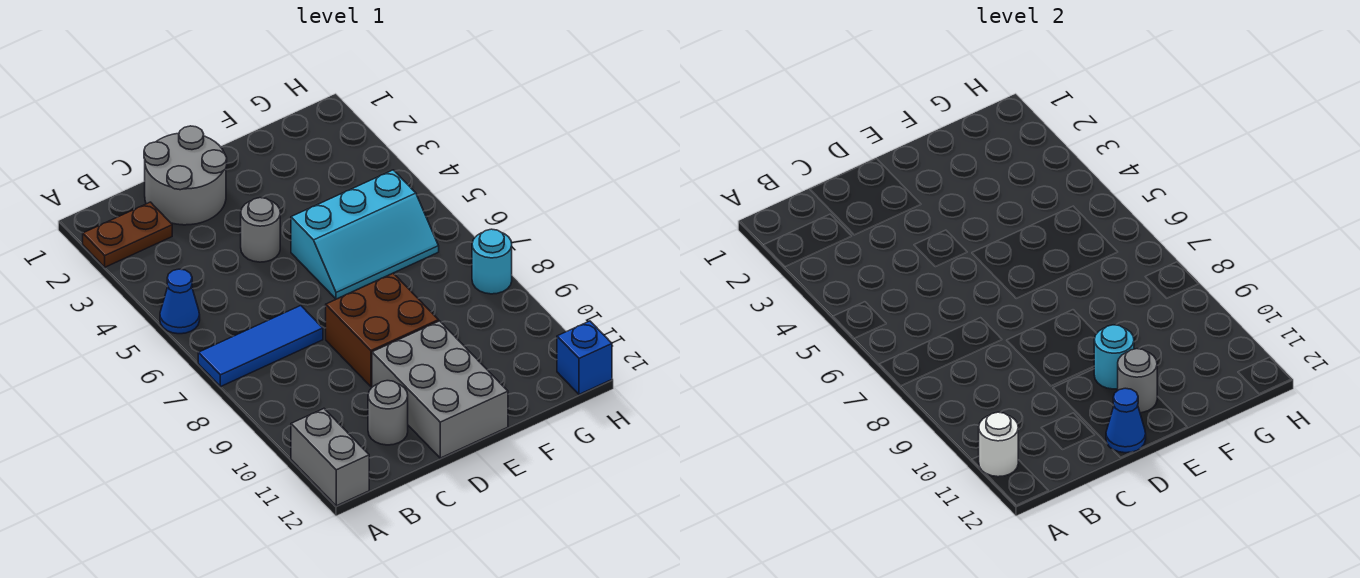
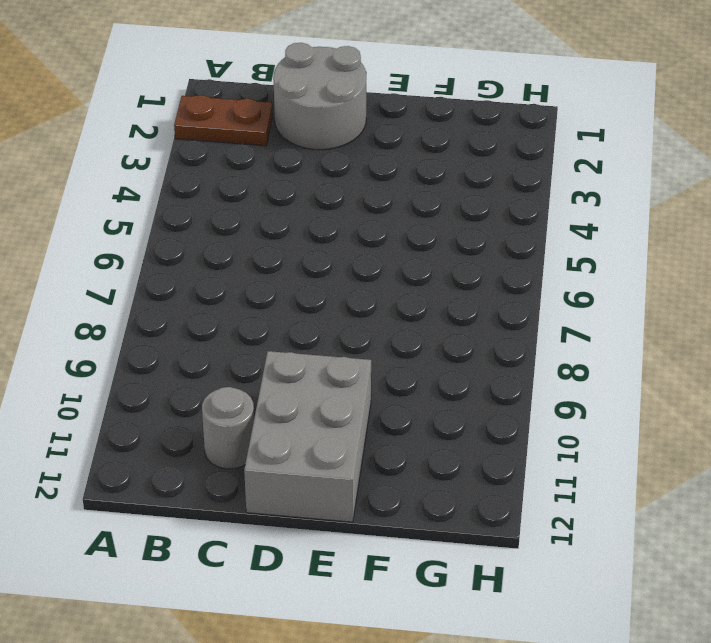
none -> blue cone A5 level 1
none -> blue tile A7:C7 level 1
none -> grey brick A11:A12 level 1

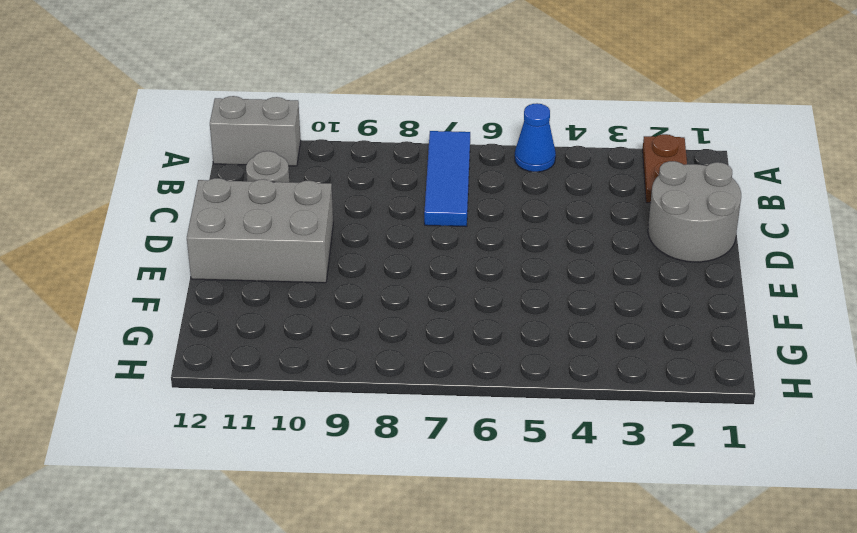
none -> grey round brick D4 level 1
none -> brown brick D8:E9 level 1
none -> cyan slope E5:G6 level 1 top 5

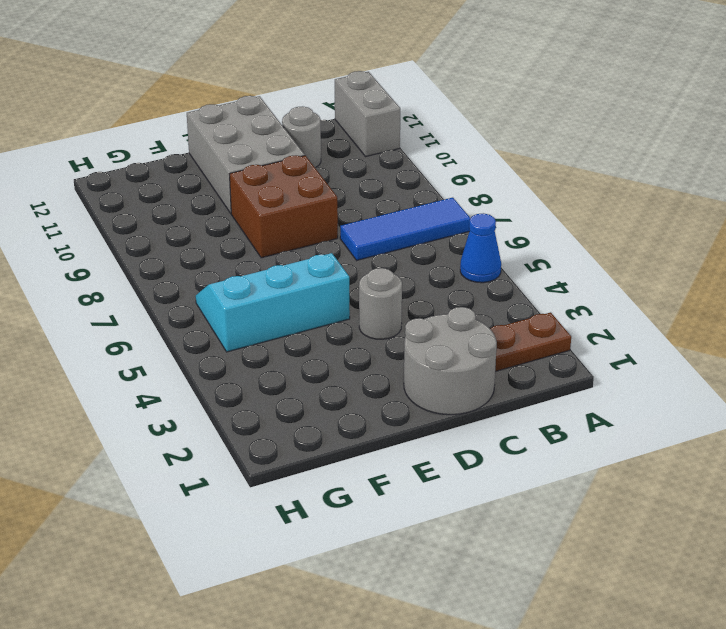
none -> cyan round brick H8 level 1
none -> blue brick H12 level 1
none -> white round brick A11 level 2

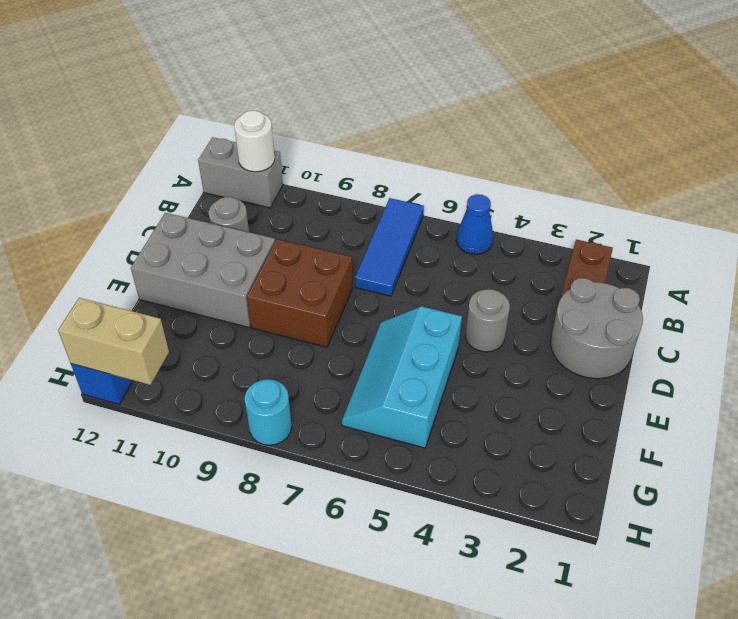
tan brick H11:H12 level 2 -> none
none -> blue cone D12 level 2
none -> cyan round brick E10 level 2
none -> grey round brick E11 level 2

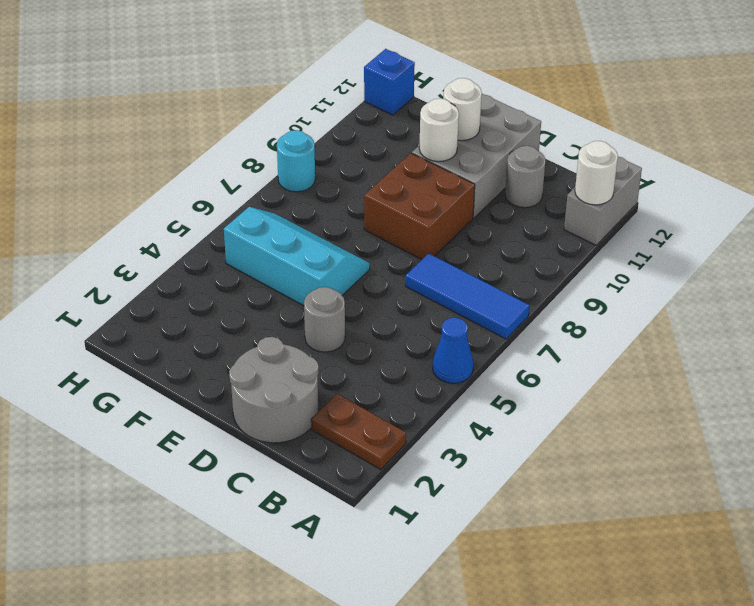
white round brick E10 level 2 -> cyan round brick E10 level 2
white round brick E11 level 2 -> grey round brick E11 level 2
none -> blue cone D12 level 2

